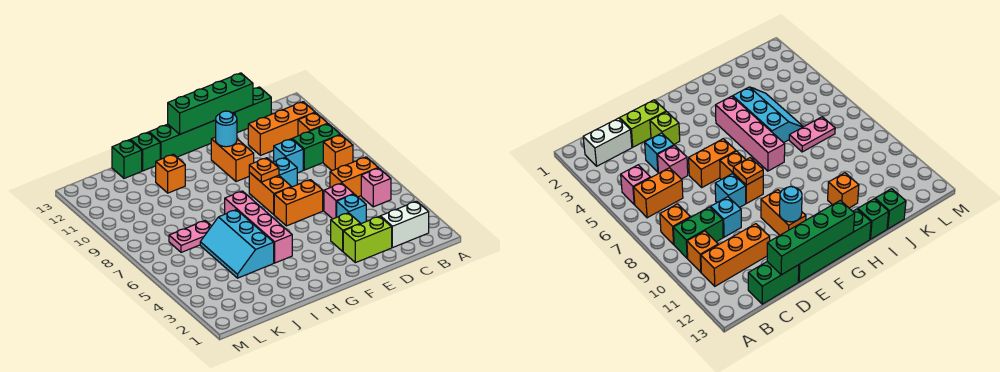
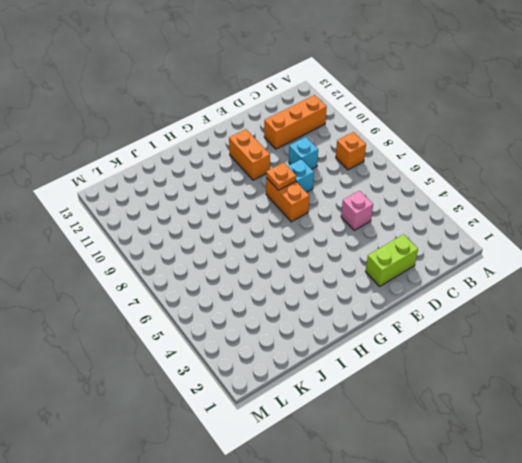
none -> white brick B2:C2 level 1
none -> pink brick B5 level 1
none -> orange brick B6:C6 level 1

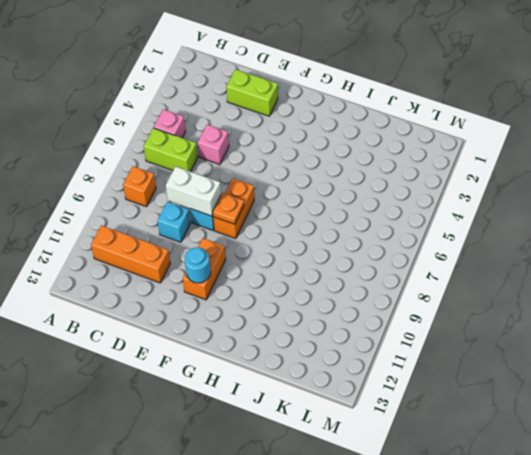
lime brick B6:C6 level 1 -> orange brick B6:C6 level 1
white brick D8:E8 level 2 -> white brick B2:C2 level 1
none -> green brick B9:C9 level 1
none -> orange brick B10 level 1
none -> green brick C13:D13 level 1

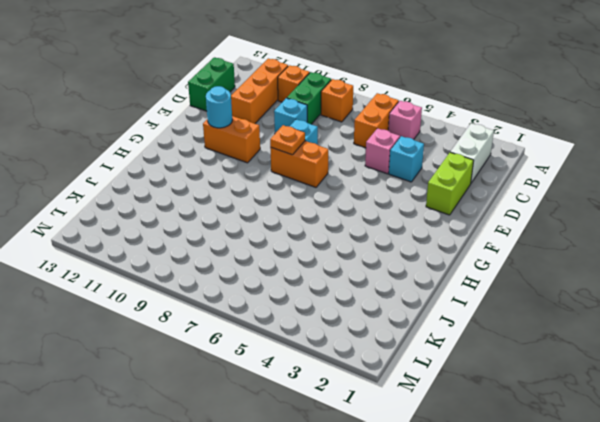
none -> lime brick E3 level 1
none -> orange brick E6:F6 level 1
none -> green brick E13:H13 level 1

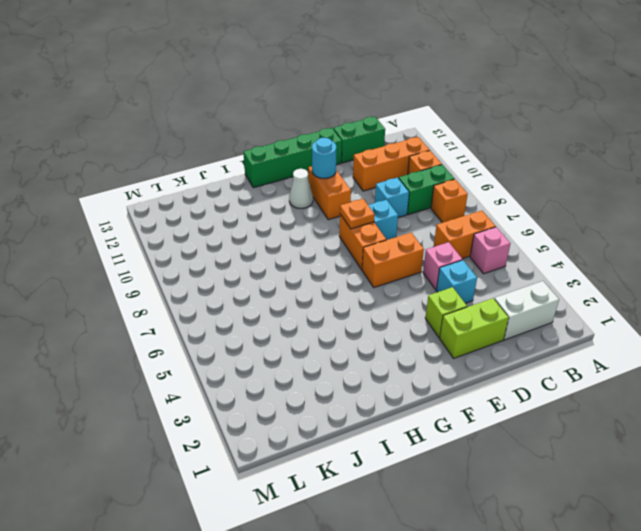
white cone G11 level 1 -> none
none -> pink brick H4:H7 level 1
none -> cyan slope I4:J6 level 1 top I
none -> orange brick I11 level 1

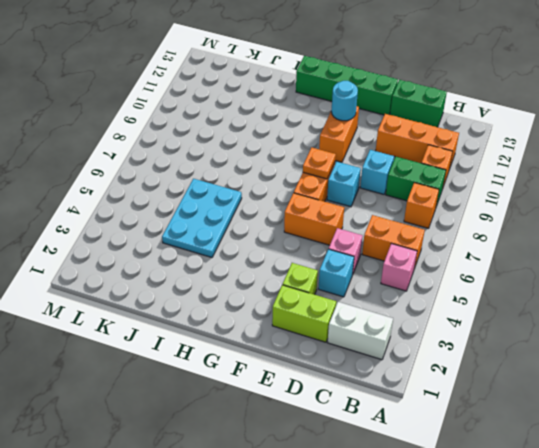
cyan plate I4:J6 level 1 -> cyan slope I4:J6 level 1 top I
none -> pink brick H4:H7 level 1
none -> orange brick I11 level 1
none -> green brick I13 level 1

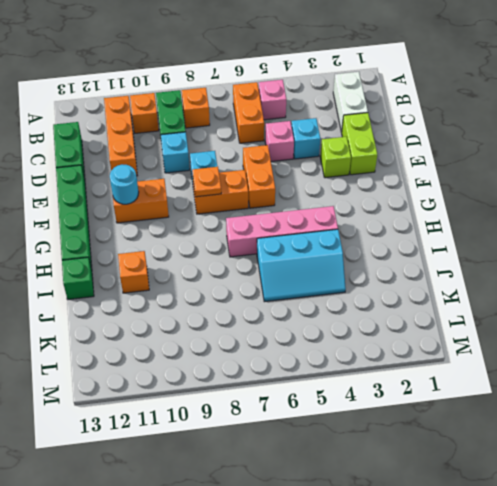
none -> pink plate J7:K7 level 1
none -> green brick J13 level 1
none -> green brick D13:G13 level 2

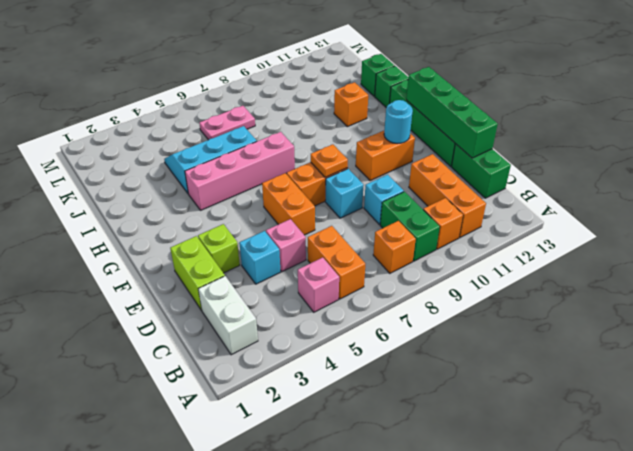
pink plate K6:K7 level 1 -> pink plate J7:K7 level 1

